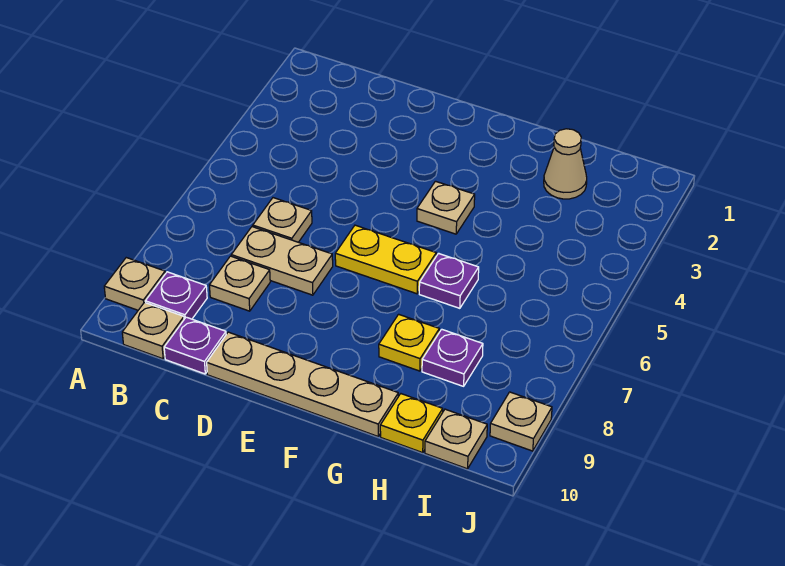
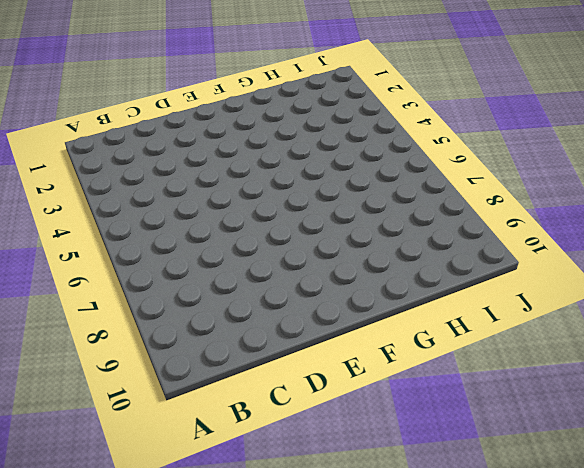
none -> tan plate A9 level 1
none -> purple plate B9 level 1
none -> tan plate B10 level 1

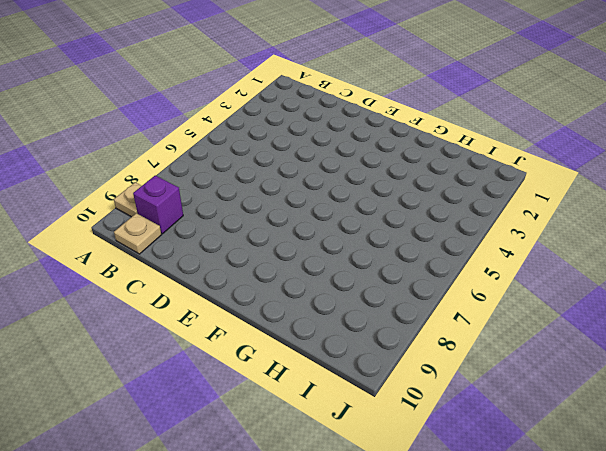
purple brick B9 level 1 -> purple plate B9 level 1
none -> tan plate C6 level 1
none -> tan plate C7:D7 level 1
none -> tan plate C8 level 1

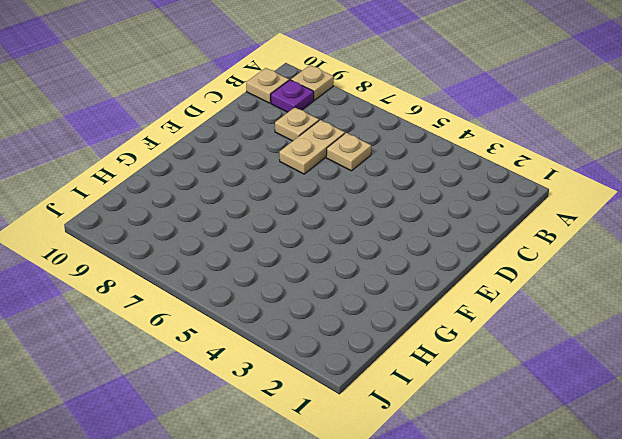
none -> purple plate C10 level 1
none -> tan plate D10:G10 level 1
none -> yellow plate E6:F6 level 1

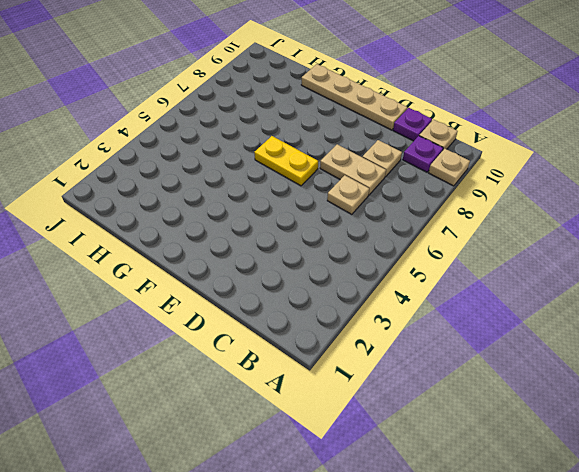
none -> tan plate F4 level 1
none -> purple plate G6 level 1
none -> yellow plate G8 level 1

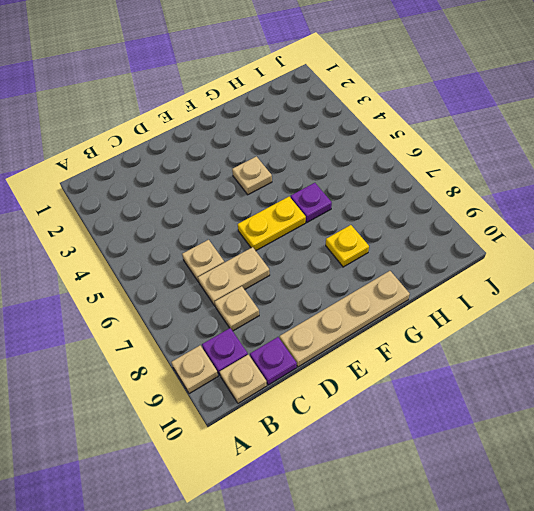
none -> tan cone H2 level 1
none -> purple plate H8 level 1
none -> yellow plate H10 level 1

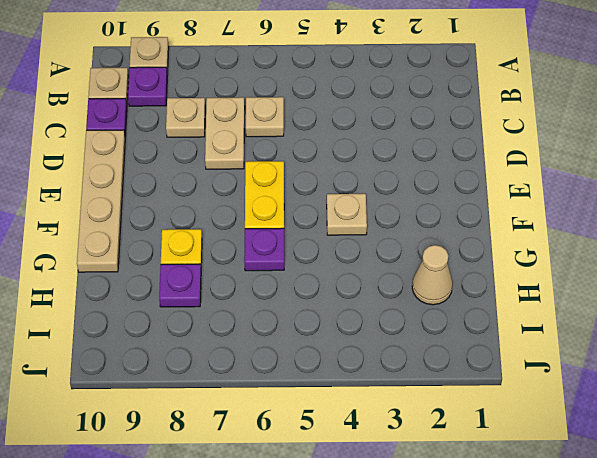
none -> yellow plate H10 level 1
none -> tan plate I10 level 1
none -> tan plate J9 level 1

